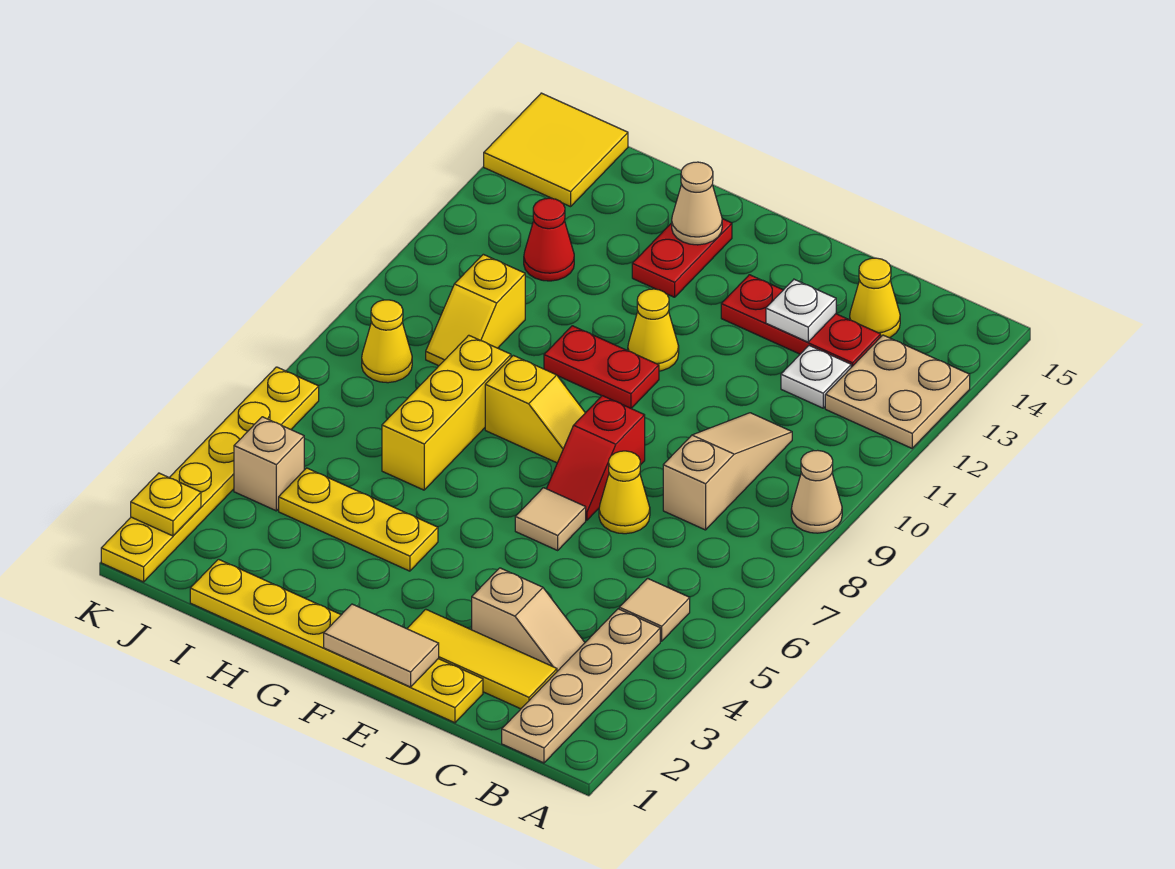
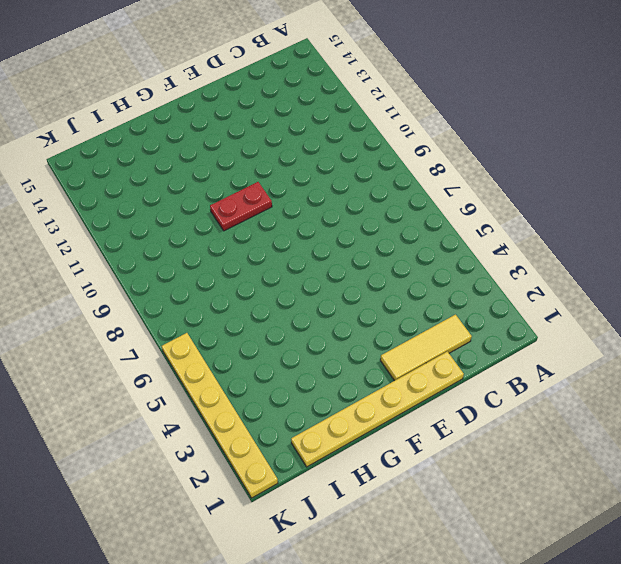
none -> tan cone A9 level 1
none -> tan plate A12:B13 level 1
none -> tan plate B1:B4 level 1
none -> tan tile B5 level 1

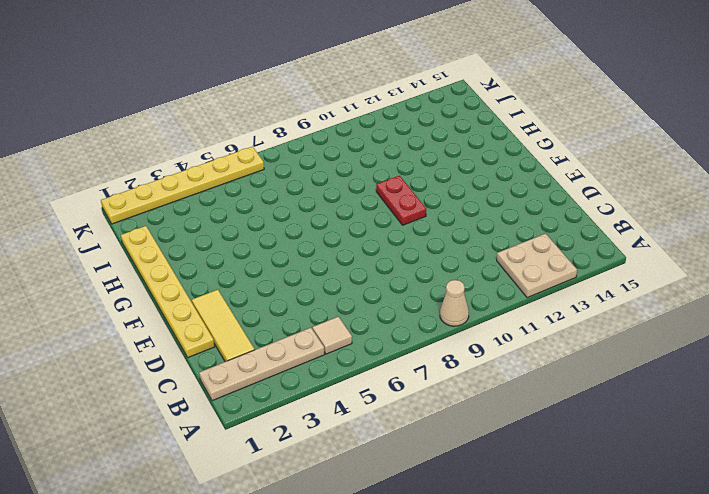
none -> tan slope C3:D3 level 1 top D
none -> tan slope C8:C10 level 1 top 8
none -> white plate C12 level 1
none -> red plate C13:E13 level 1

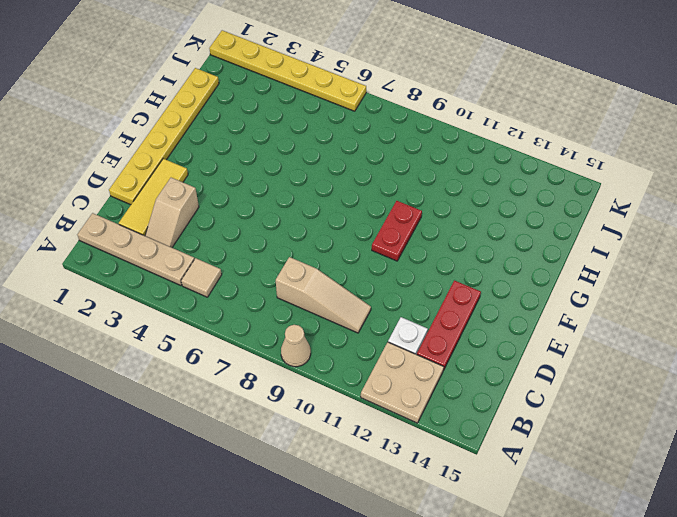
none -> yellow cone C14 level 1
none -> yellow cone D7 level 1
none -> tan tile E6 level 1
none -> red slope E7:E8 level 1 top 8

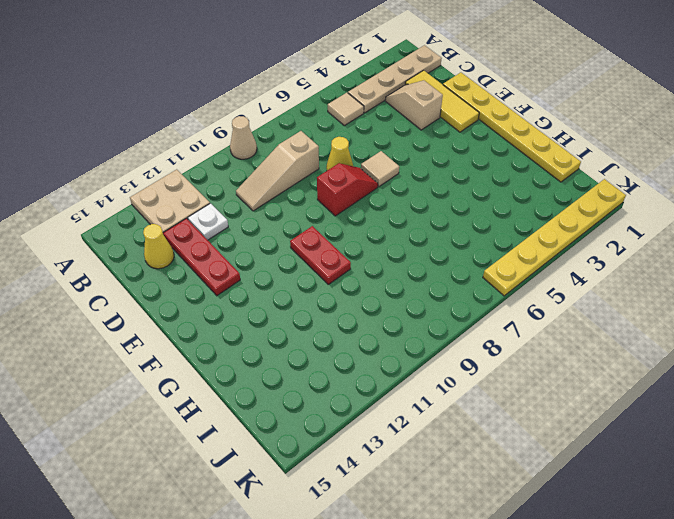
none -> yellow slope F8:G8 level 1 top G
none -> yellow cone F11 level 1
none -> yellow plate G4:I4 level 1
none -> red plate G13:G14 level 1

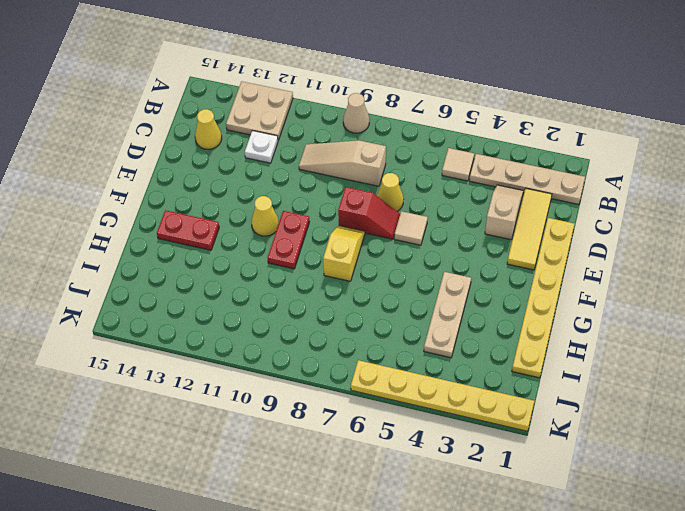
tan plate G4:I4 level 1 -> yellow plate G4:I4 level 1
none -> red plate C13:E13 level 1
none -> yellow brick H6:H8 level 1
none -> yellow slope I9:I10 level 1 top 10
none -> red cone I12 level 1

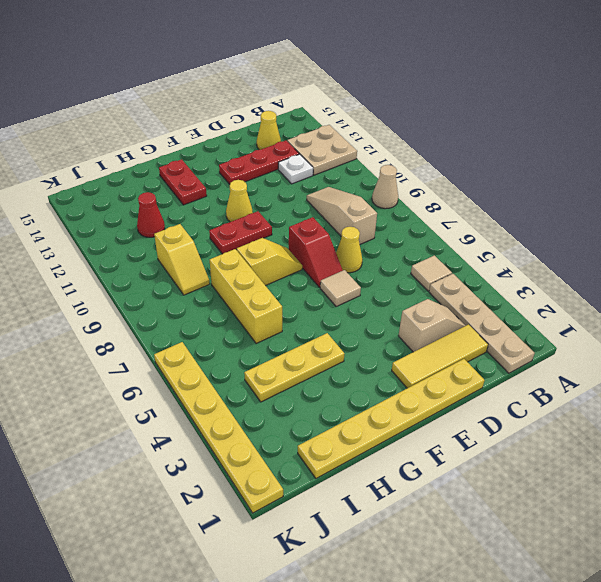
none -> tan brick J4 level 1
none -> yellow cone J8 level 1
none -> yellow tile J14:K15 level 1
none -> white plate D13 level 2

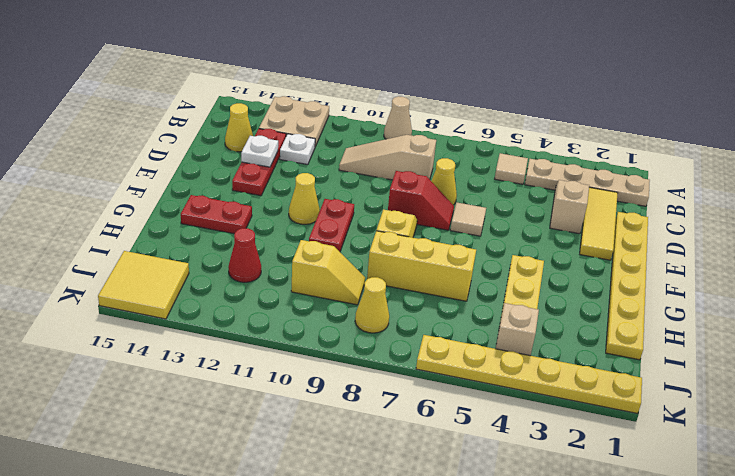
none -> tan tile E1:F1 level 2
none -> tan cone G14 level 2
none -> yellow plate K2 level 2

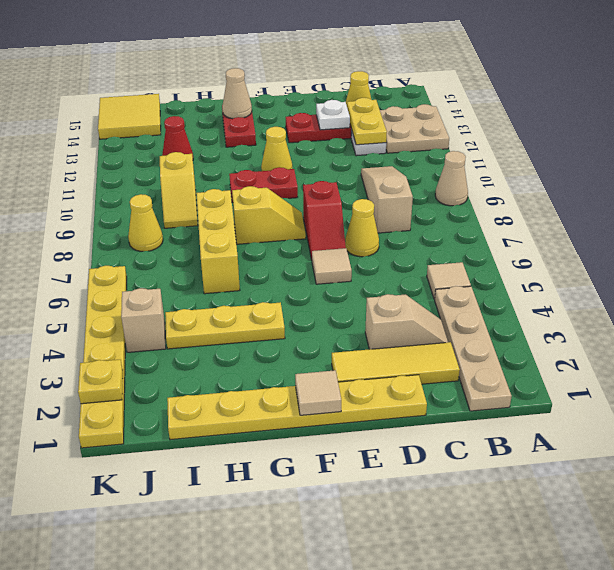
yellow plate C12:C13 level 2 -> none
tan tile F1 level 2 -> tan tile E1:F1 level 2

